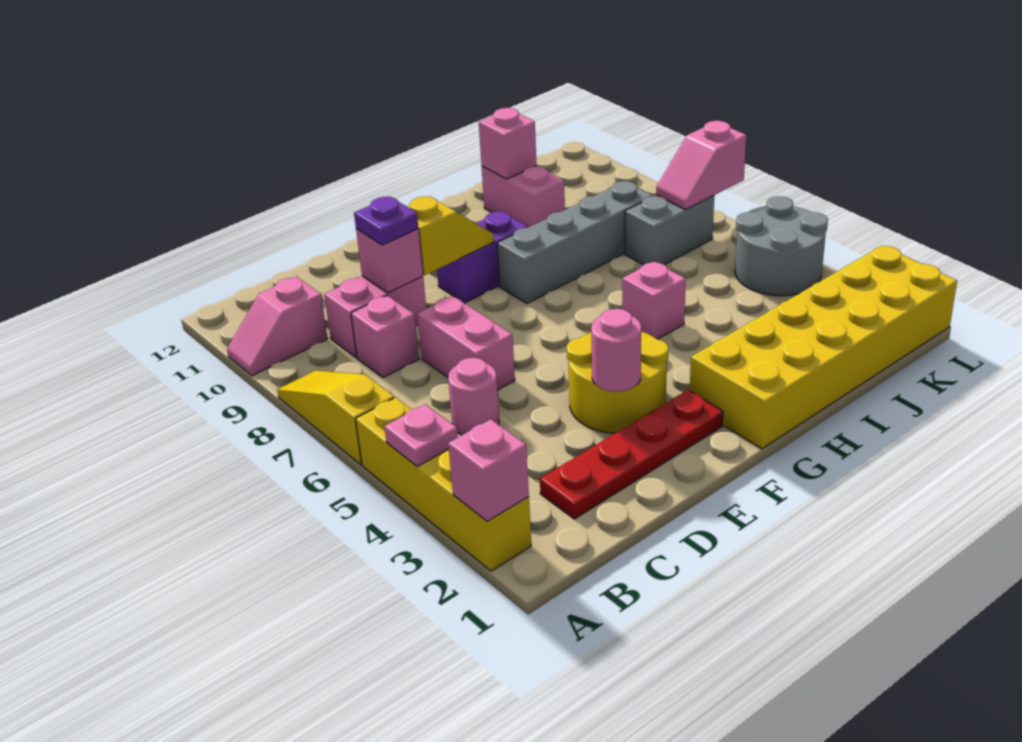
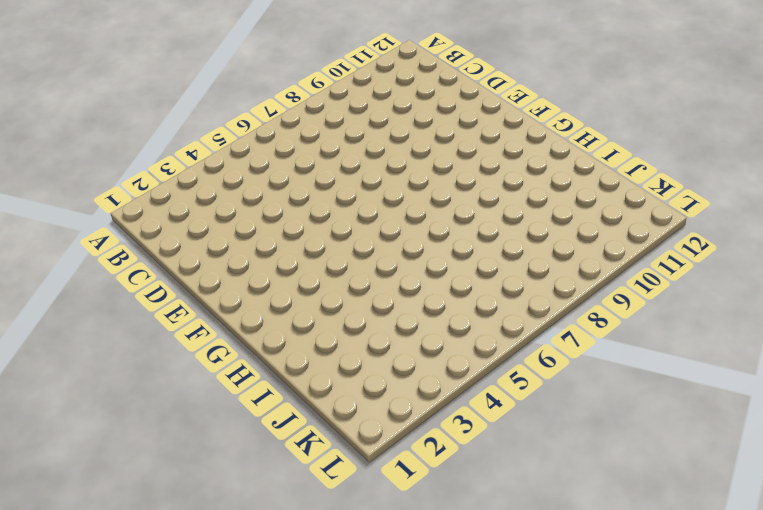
none -> yellow brick A2:A5 level 1
none -> yellow slope A6:A8 level 1 top 6
none -> pink slope A10:B10 level 1 top B

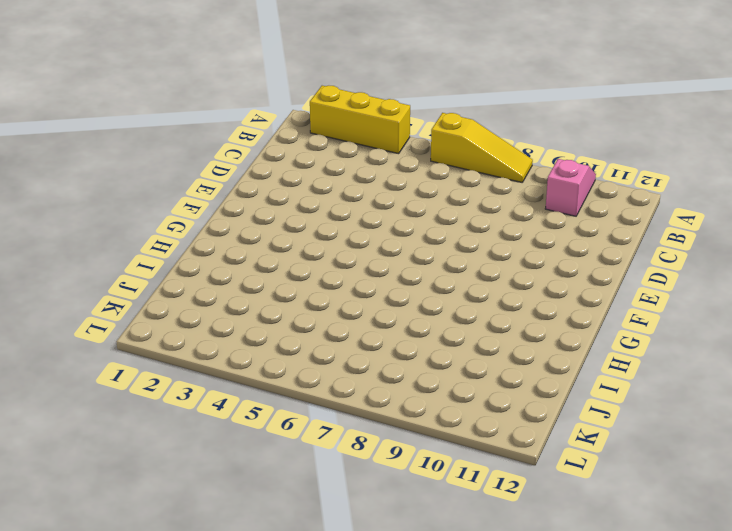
yellow brick A2:A4 level 1 -> yellow brick A2:A5 level 1
none -> red plate C2:F2 level 1
none -> pink round brick C5 level 1
none -> pink brick C8 level 1

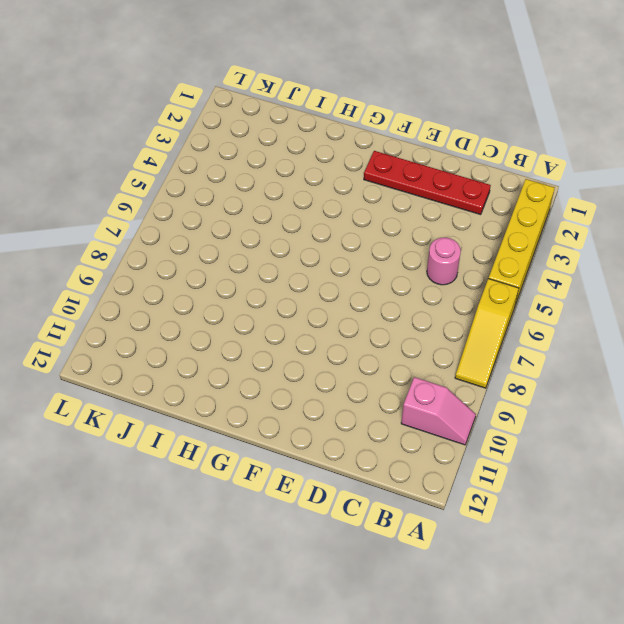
none -> pink brick C8 level 1
none -> pink brick C9:D9 level 1
none -> pink brick D6:D7 level 1

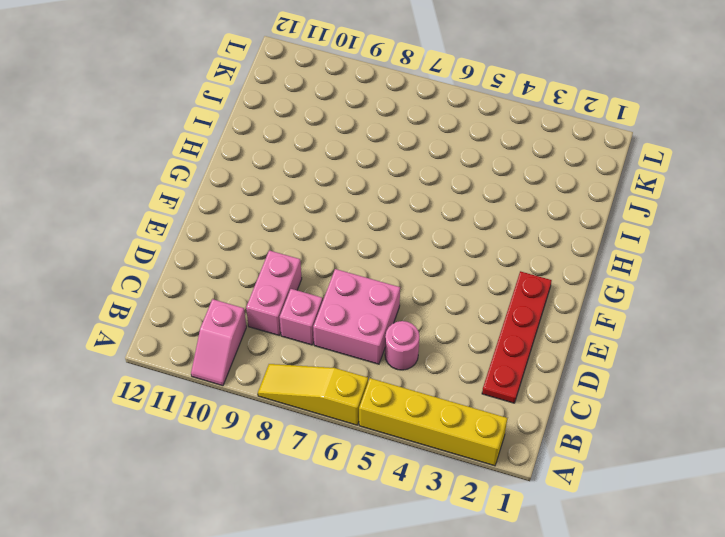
pink brick C6:D7 level 1 -> pink brick D6:D7 level 1
none -> yellow round brick E3:F4 level 1
none -> purple brick F9:G9 level 1
none -> yellow brick G1:L2 level 1

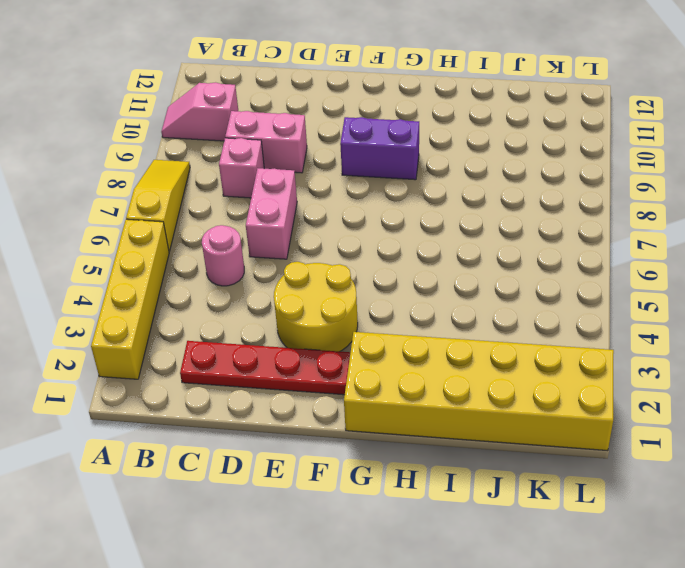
none -> grey brick G8:J8 level 1
none -> pink brick H5 level 1
none -> pink brick I10:I11 level 1

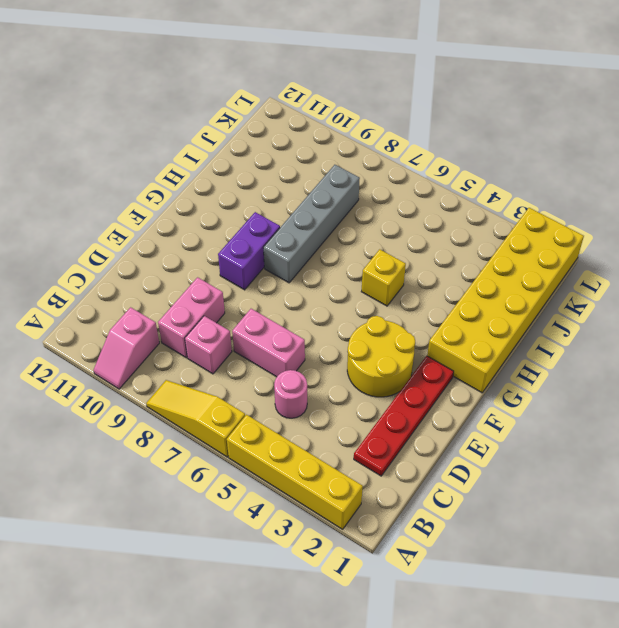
yellow brick H5 level 1 -> pink brick H5 level 1
none -> pink brick I10:I11 level 1
none -> grey brick J7:K7 level 1
none -> grey round brick K4:L5 level 1

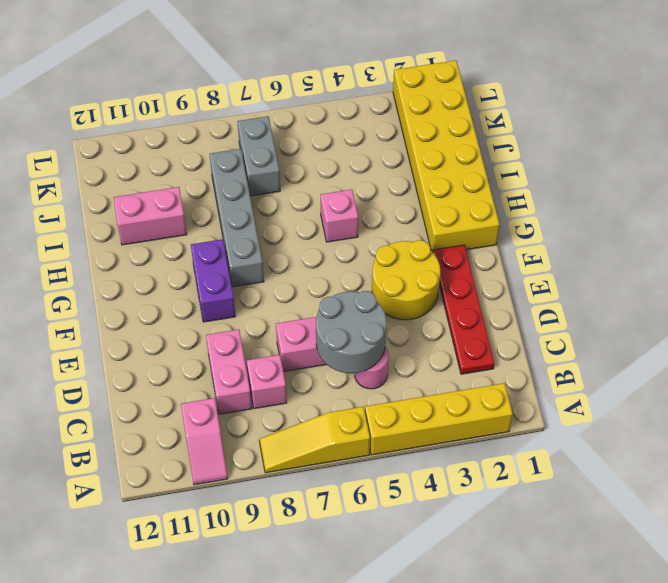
grey round brick C5:D6 level 2 -> grey round brick K4:L5 level 1
none -> pink brick A2 level 2
none -> pink plate A4 level 2
none -> pink brick D9 level 2

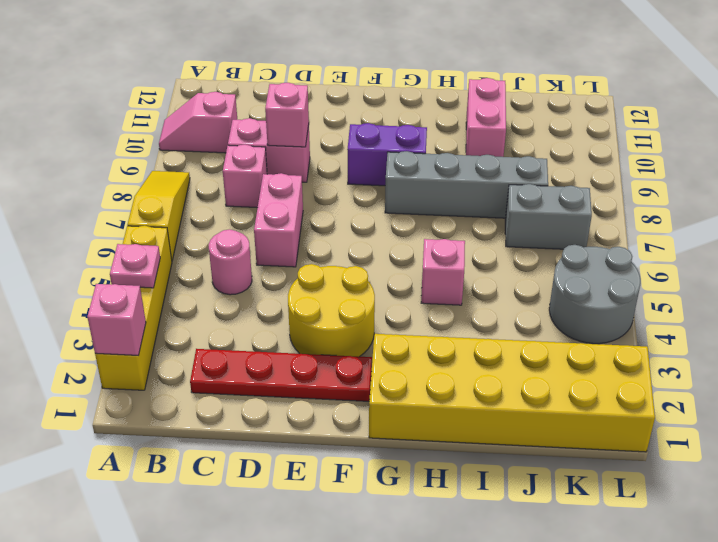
none -> pink round brick E3 level 2
none -> yellow slope E9:F9 level 2 top E
none -> pink brick I11 level 2

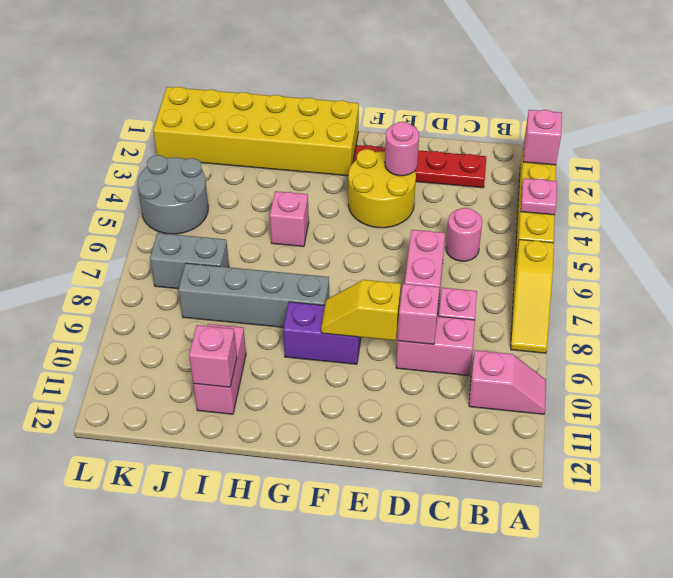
none -> pink slope K7:L7 level 2 top L
none -> purple plate D9 level 3

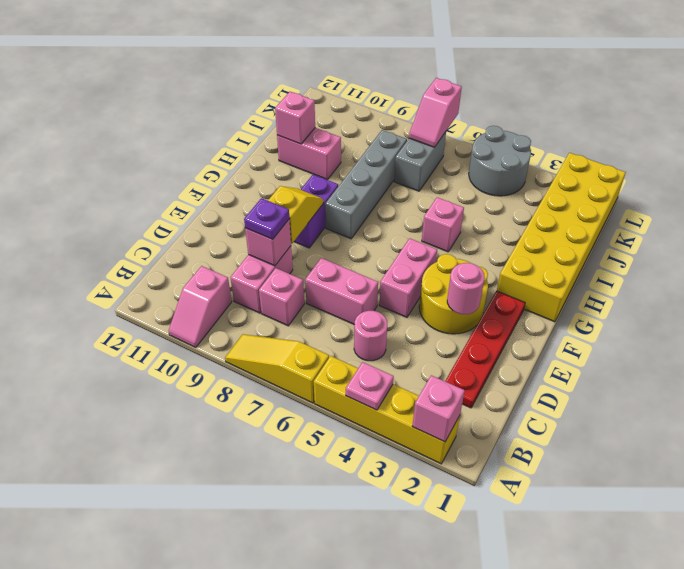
pink brick E5:F5 level 1 -> none

